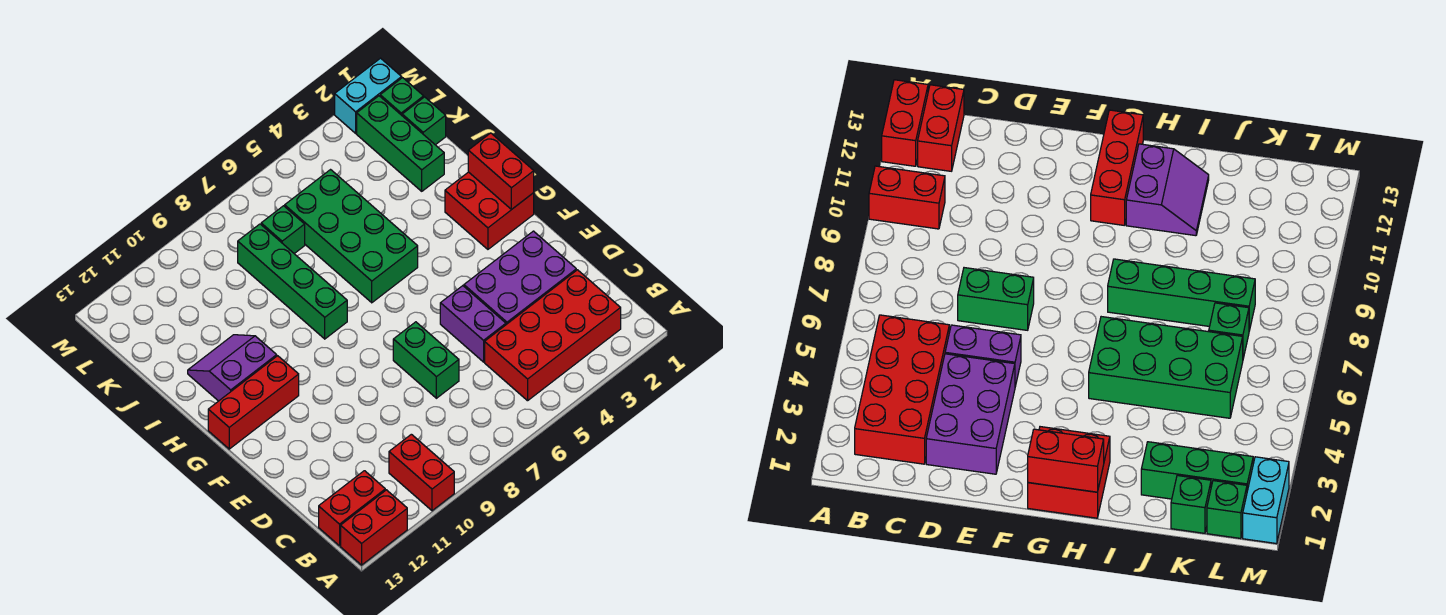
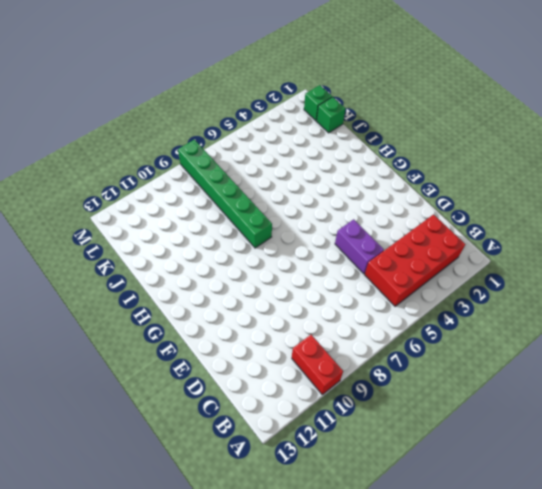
green brick H8:M8 level 1 -> green brick H8:K8 level 1
none -> red brick A12:A13 level 1
none -> red brick B12:B13 level 1
none -> purple brick D2:E4 level 1

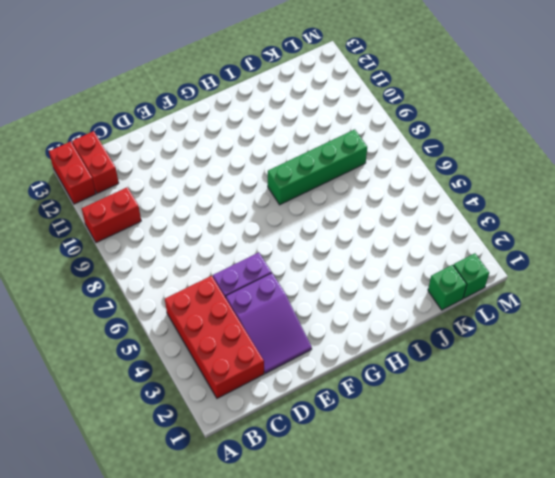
purple slope D2:E4 level 1 top 4 -> purple brick D2:E4 level 1
none -> green brick D7:E7 level 1
none -> red brick G1:H2 level 1
none -> red brick G11:G13 level 1

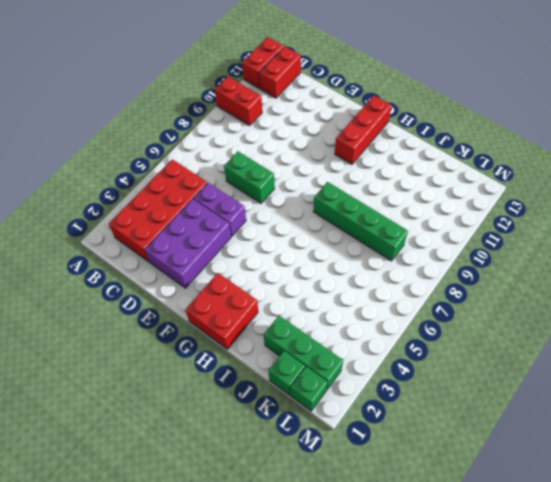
none -> green brick H5:K6 level 1
none -> purple slope H11:I12 level 1 top H
none -> green brick K7 level 1

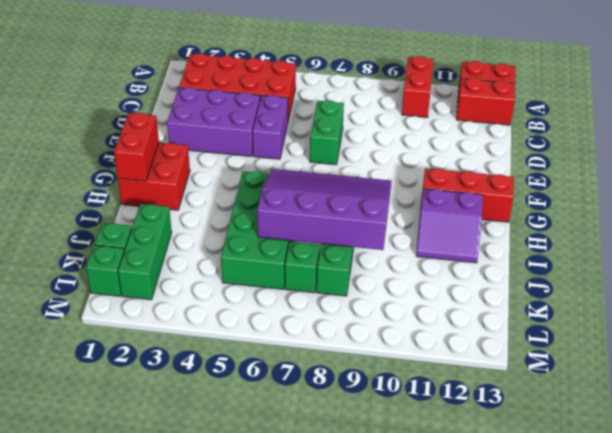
purple slope H6:J9 level 2 top J -> none
none -> cyan brick M1:M2 level 1

